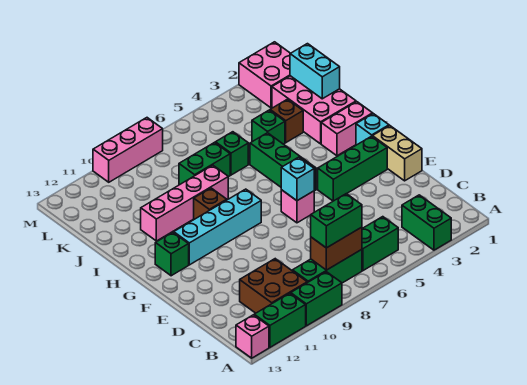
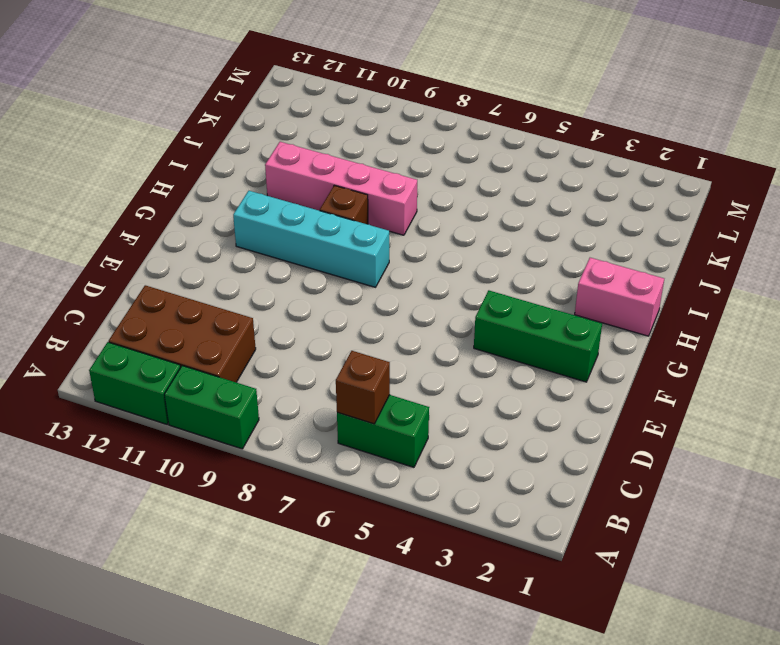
brown brick B6 level 2 -> brown brick J3 level 1
brown brick B10:C12 level 1 -> brown brick B10:C11 level 1
none -> green brick A3:B3 level 1
none -> pink brick A13 level 1
none -> green brick B7:B9 level 1

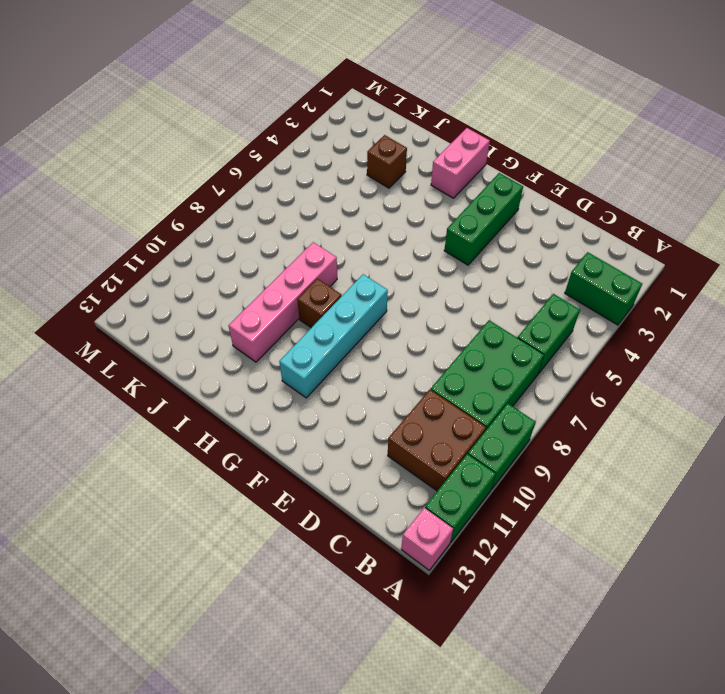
green brick B7:C9 level 1 -> green brick B7:B9 level 1
none -> tan brick E1:F1 level 1
none -> pink brick F6 level 1
none -> cyan brick G1 level 1

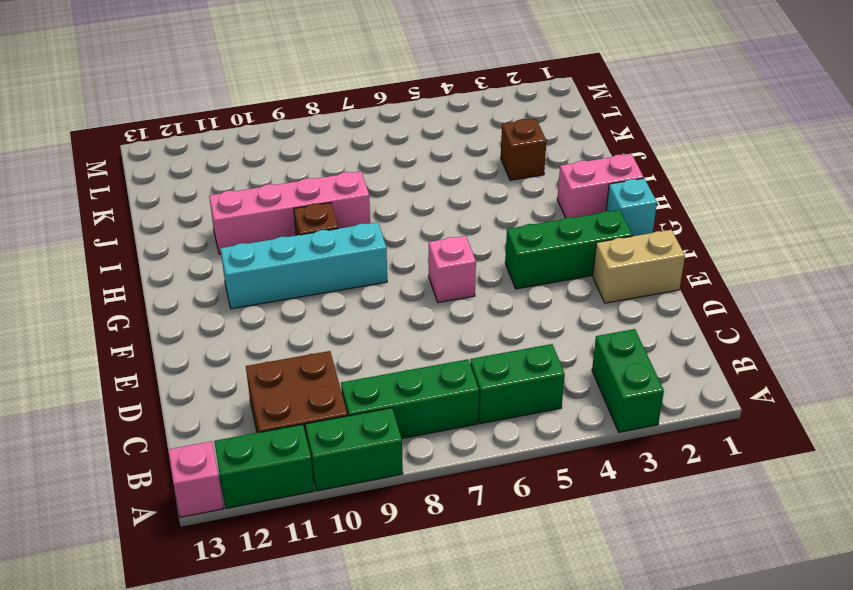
tan brick E1:E2 level 1 -> tan brick E1:F1 level 1
none -> green brick G5:I5 level 1
none -> green brick G12 level 1
none -> pink brick I1:K2 level 1

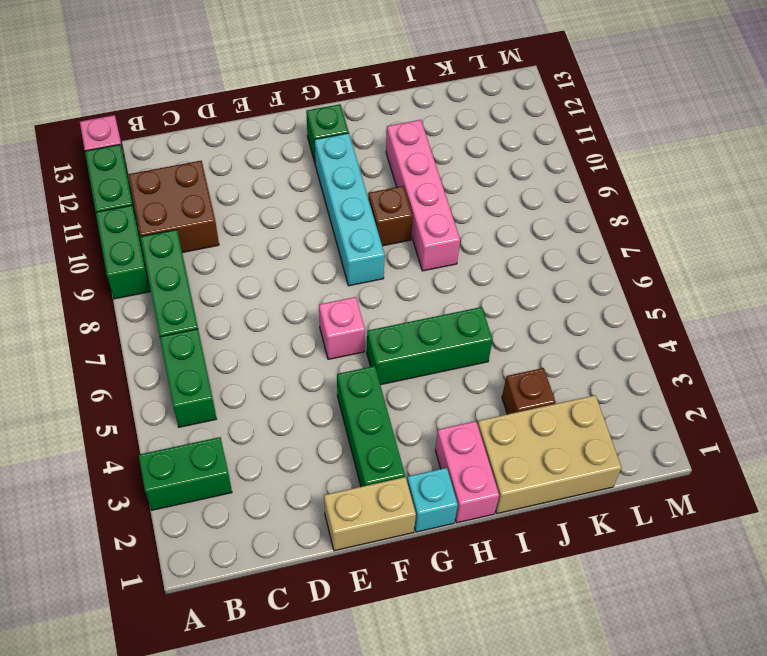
tan brick I1:K2 level 1 -> pink brick I1:K2 level 1
none -> green brick J4 level 1
none -> green brick J6 level 1
none -> green brick J7:J8 level 1

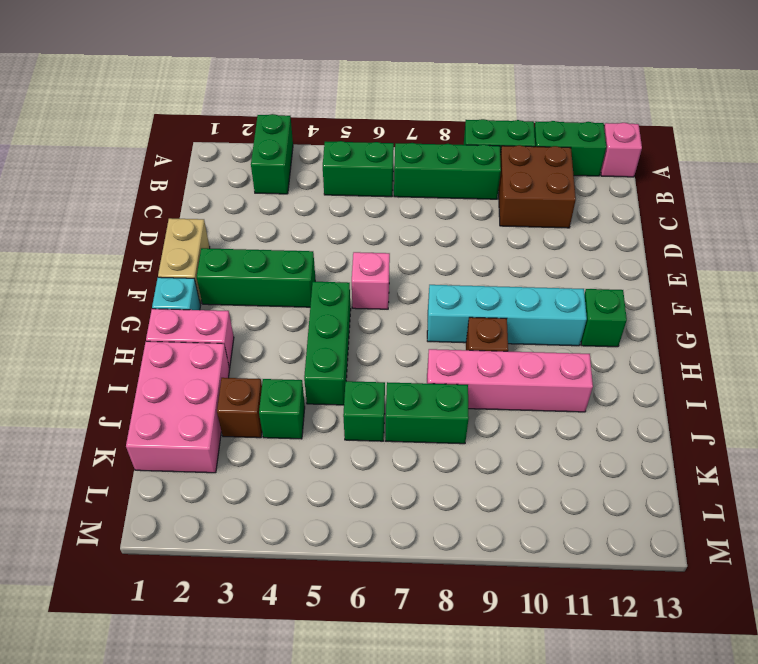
none -> pink brick L1:M2 level 1
none -> pink brick M8:M10 level 1
none -> brown brick B7:B8 level 2

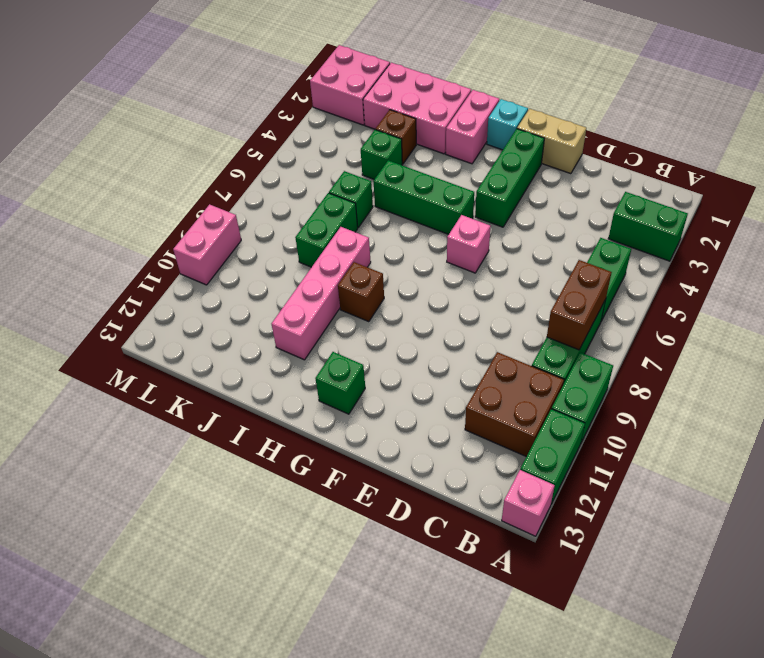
pink brick M9:M10 level 1 -> pink brick M8:M10 level 1
none -> cyan brick G8:G11 level 1
none -> cyan brick F6 level 2
none -> cyan brick J1:K1 level 2

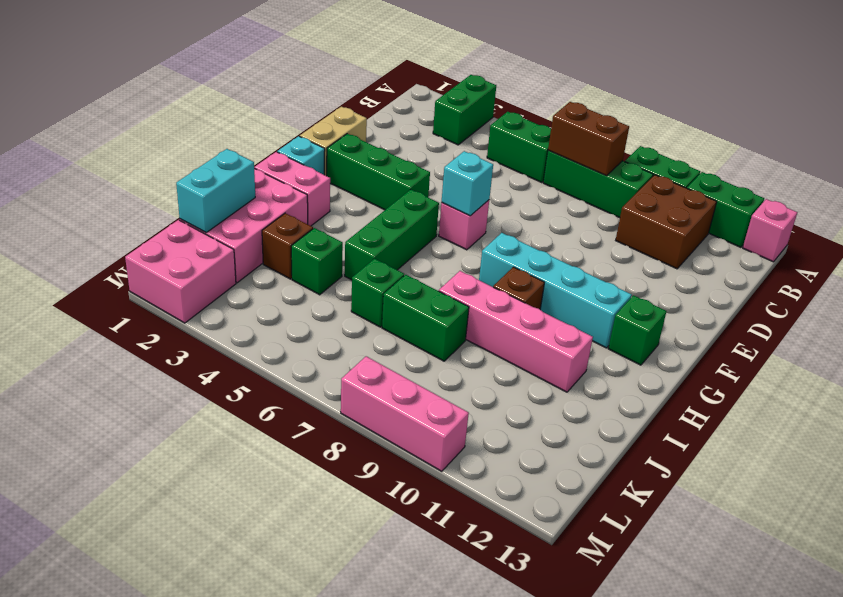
none -> green brick B7:B8 level 3

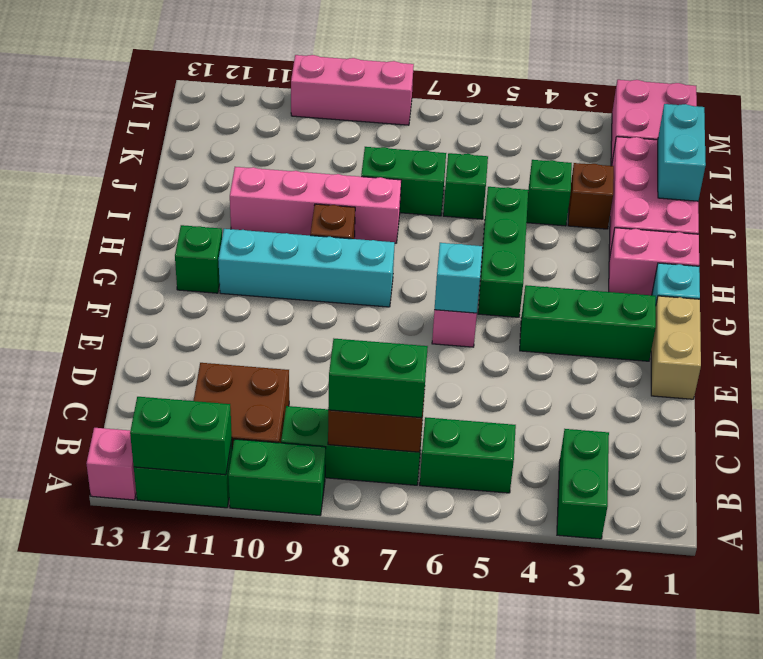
green brick A11:A12 level 2 -> none

